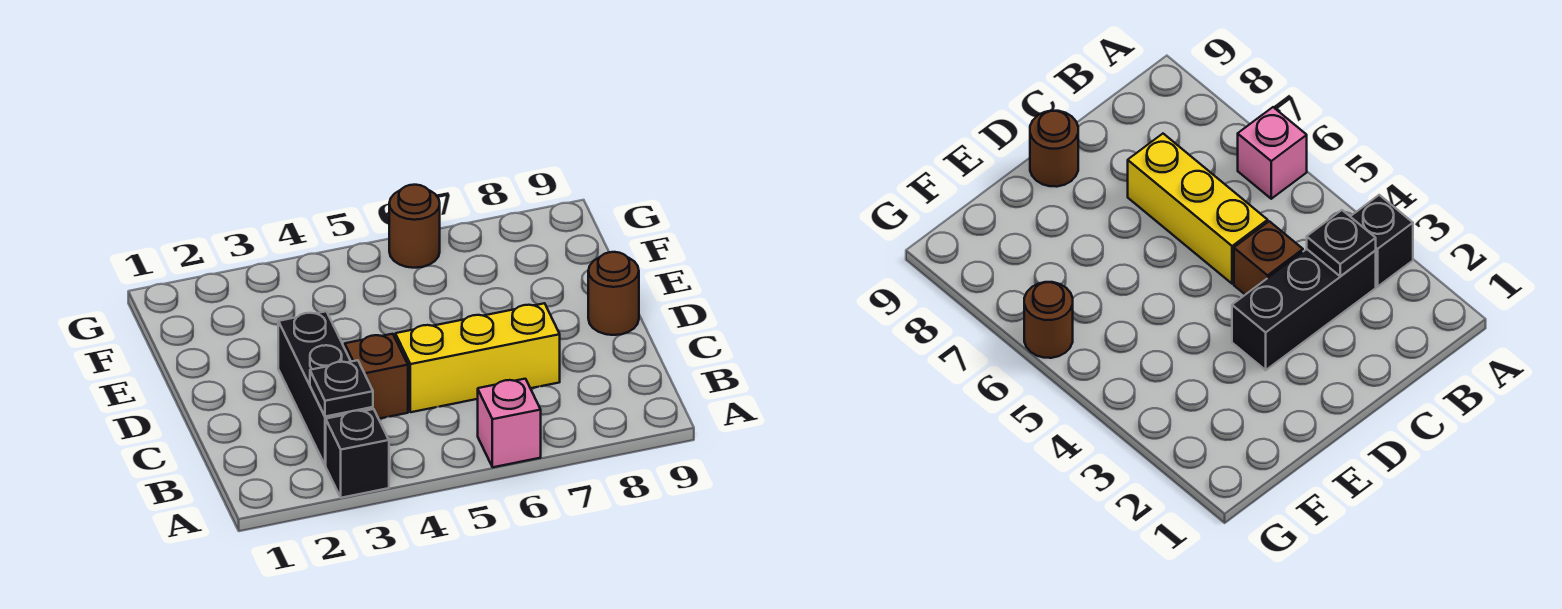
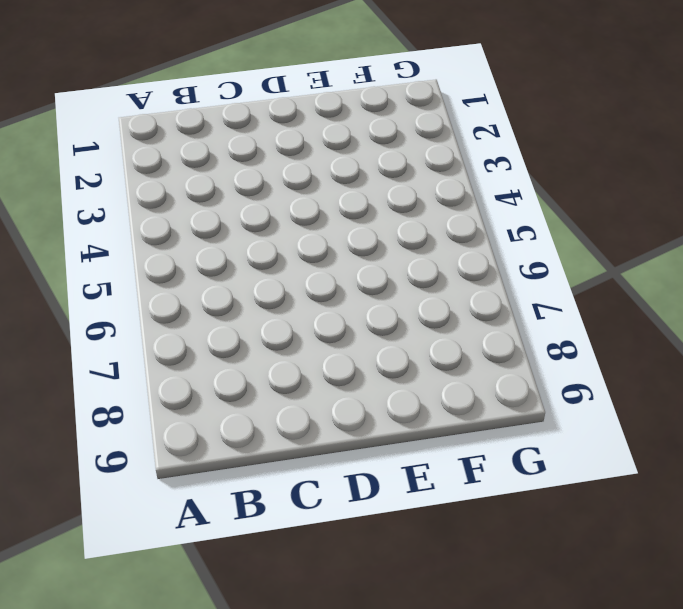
none -> black brick A3 level 1
none -> pink brick A6 level 1

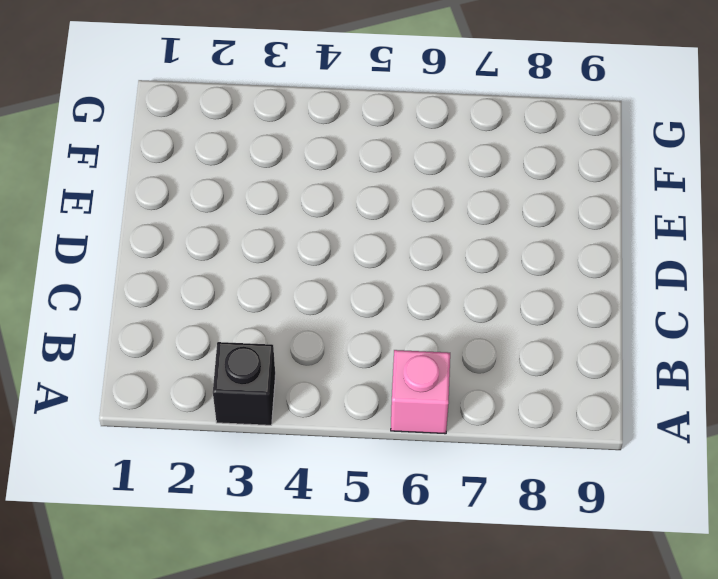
none -> black brick B3:D3 level 1
none -> brown brick C4 level 1

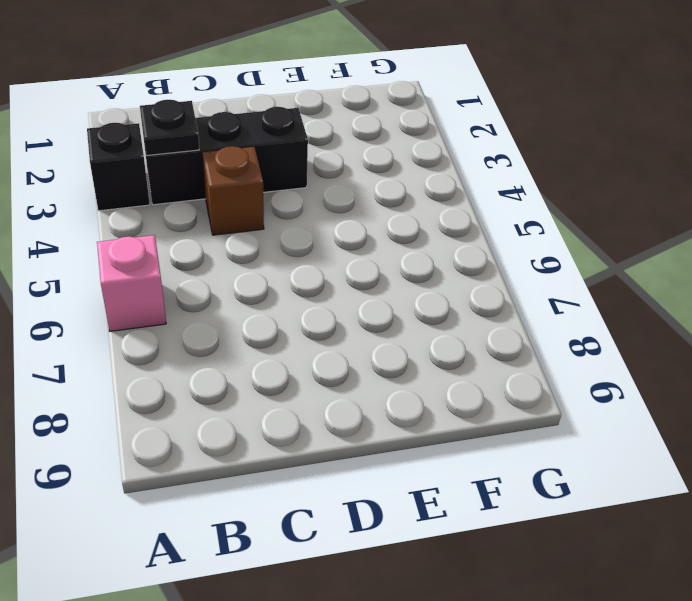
none -> yellow brick C5:C7 level 1
none -> brown round brick D9 level 1

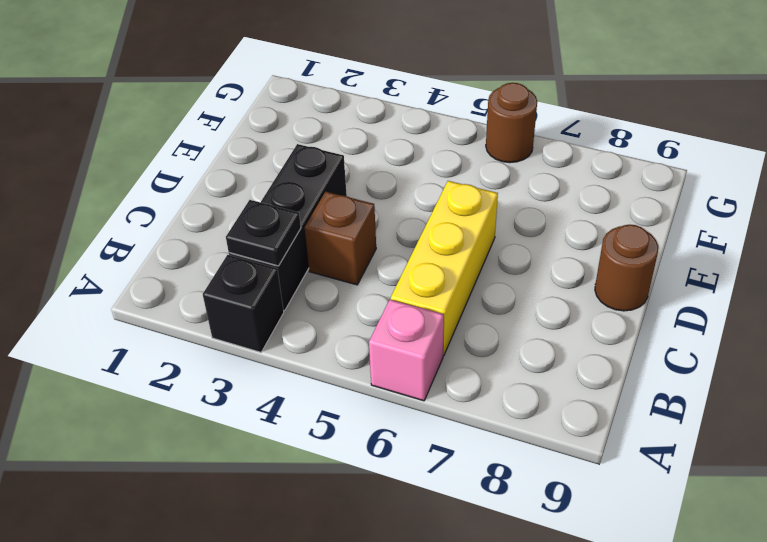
yellow brick B6:D6 level 1 -> yellow brick C5:C7 level 1

